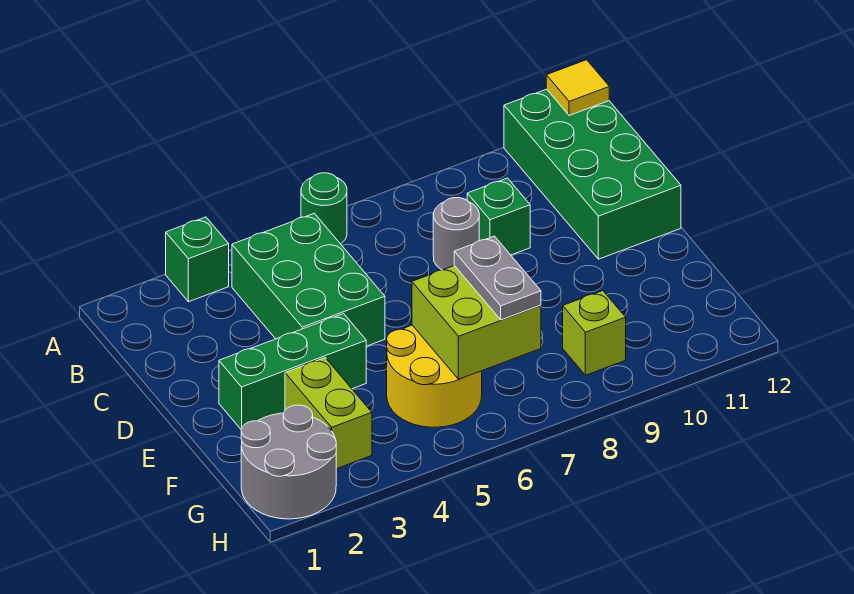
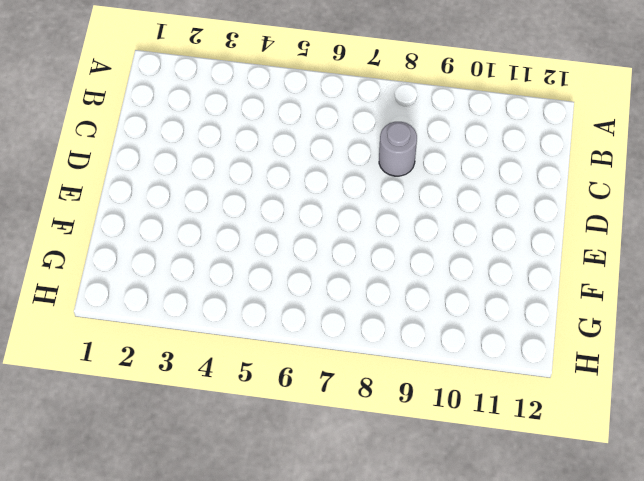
none -> green brick A3 level 1
none -> green round brick A6 level 1
none -> green brick A11:D12 level 1

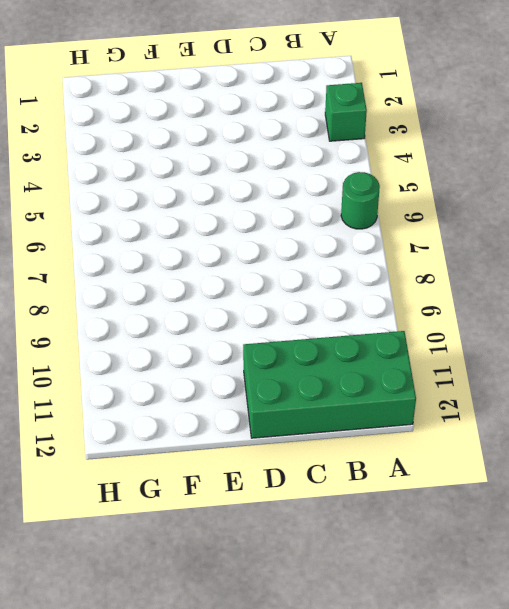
none -> green brick B4:D5 level 1
none -> grey round brick C8 level 1
none -> green brick C9 level 1

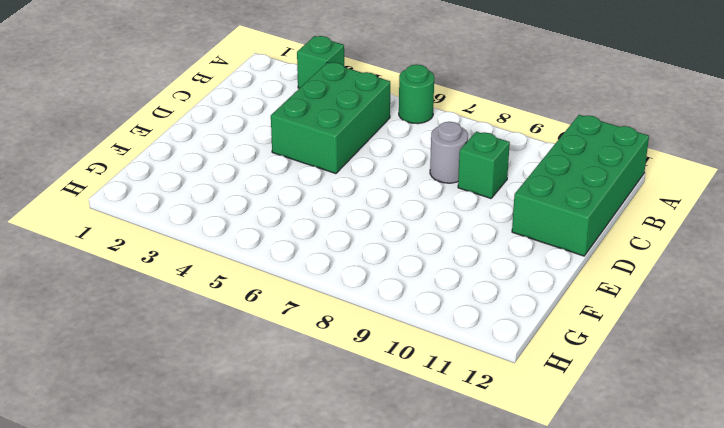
none -> green brick E2:E4 level 1
none -> lime brick F3:G3 level 1
none -> yellow round brick F5:G6 level 1

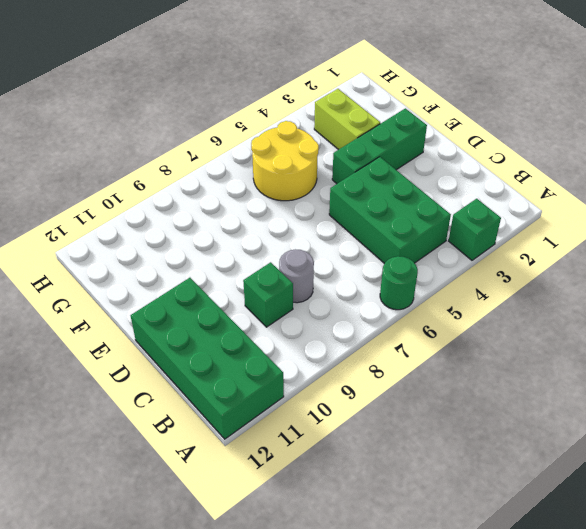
none -> grey round brick G1:H2 level 1
none -> lime brick G9 level 1
none -> yellow tile A12 level 2

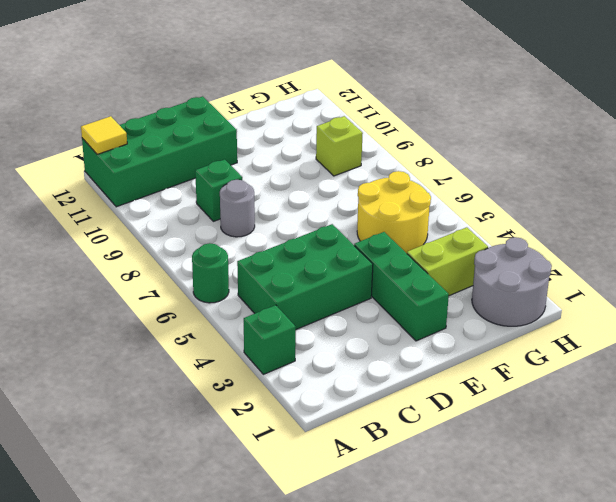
none -> lime brick F6:G7 level 2
none -> grey plate F7:G7 level 3

